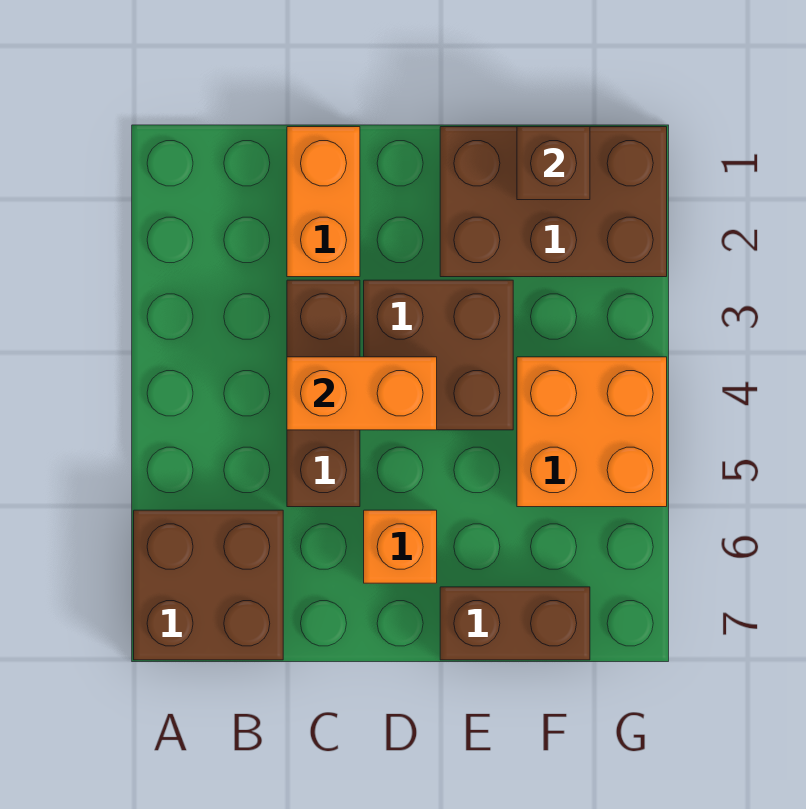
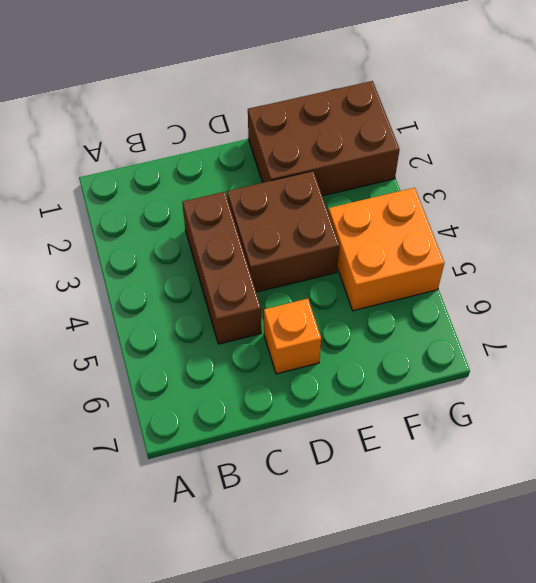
none -> brown brick A6:B7 level 1
none -> orange brick C1:C2 level 1

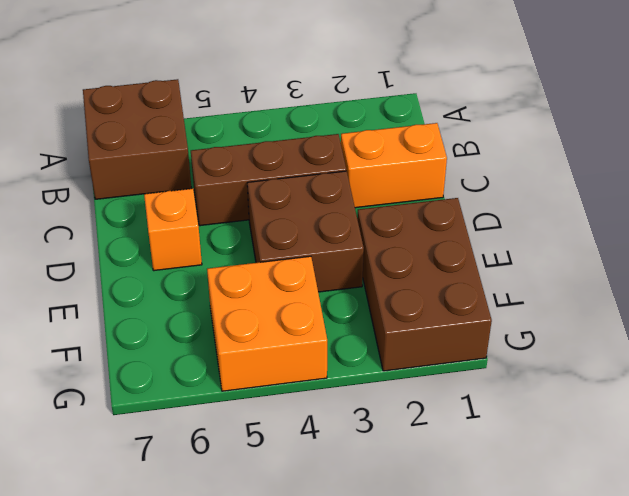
none -> brown brick E7:F7 level 1
none -> orange brick C4:D4 level 2

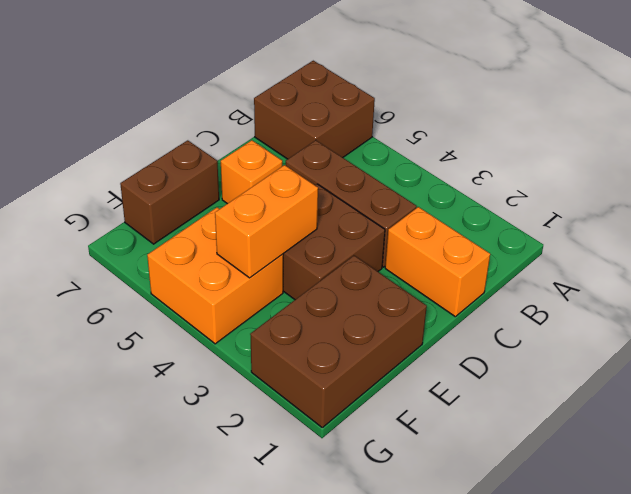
orange brick E4:F4 level 2 -> orange brick C4:D4 level 2
none -> brown brick F1 level 2

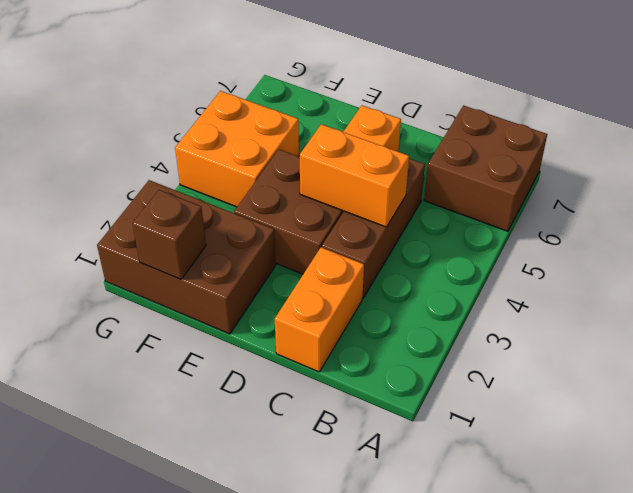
none -> brown brick E7:F7 level 1

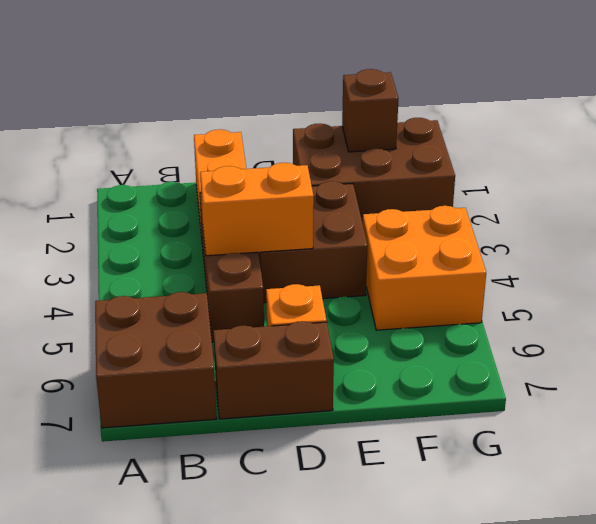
brown brick C7:D7 level 1 -> brown brick E7:F7 level 1

